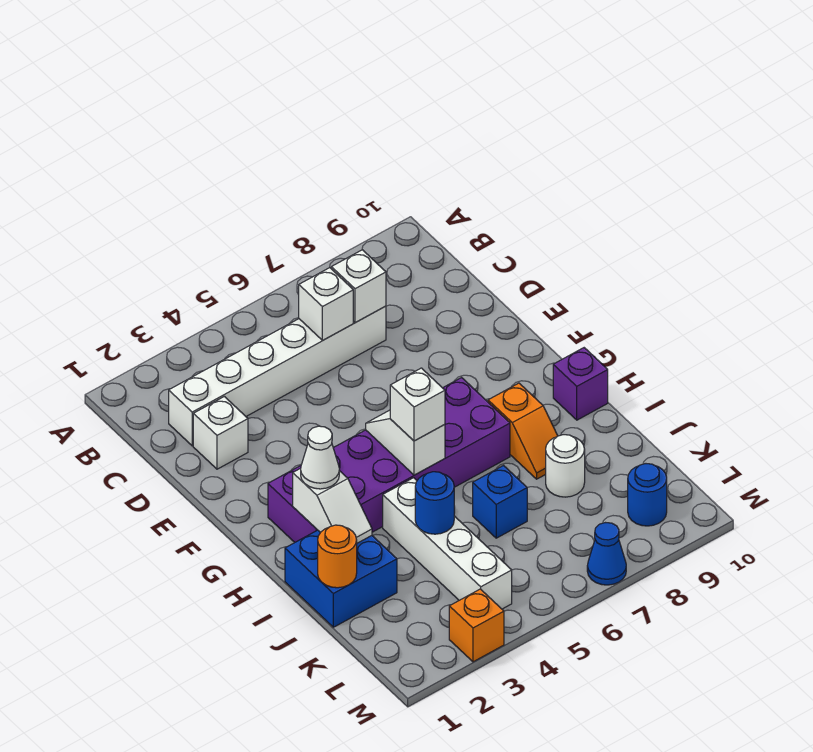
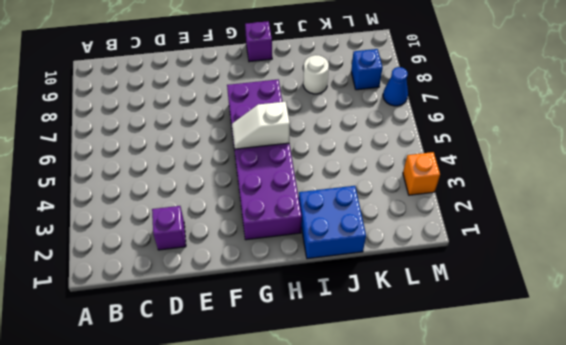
purple brick D2 level 1 -> white brick D2 level 1
blue brick L8 level 1 -> blue brick J6 level 1
none -> white brick C2:C7 level 1
none -> orange slope H8:I8 level 1 top H
none -> white brick I4:L4 level 1

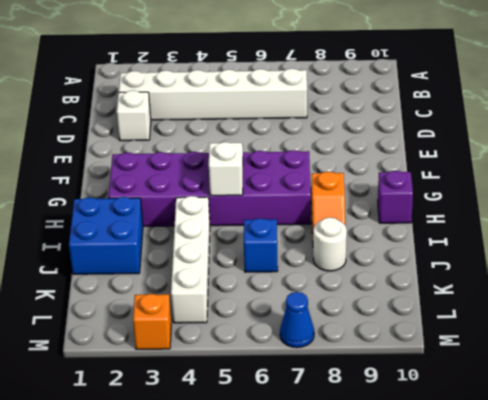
none -> blue round brick L9 level 1
none -> white brick C6 level 2
none -> white brick C7 level 2

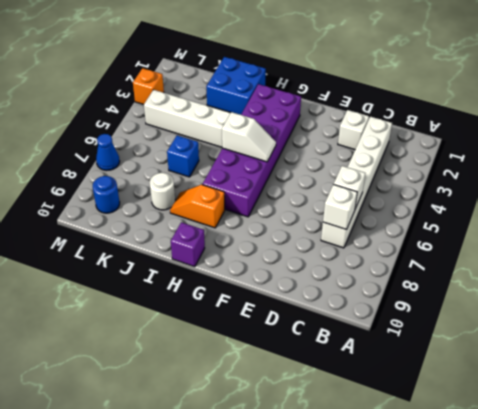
none -> white slope H2:I2 level 2 top H
none -> orange round brick J1 level 2
none -> blue round brick J4 level 2

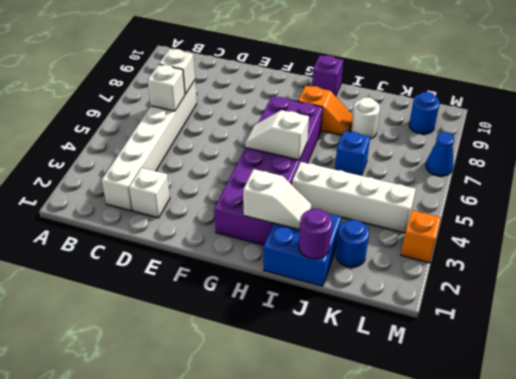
purple round brick J1 level 2 -> orange round brick J1 level 2
blue round brick K2 level 1 -> blue round brick J4 level 2
none -> white cone H2 level 3
none -> white brick H5 level 3

